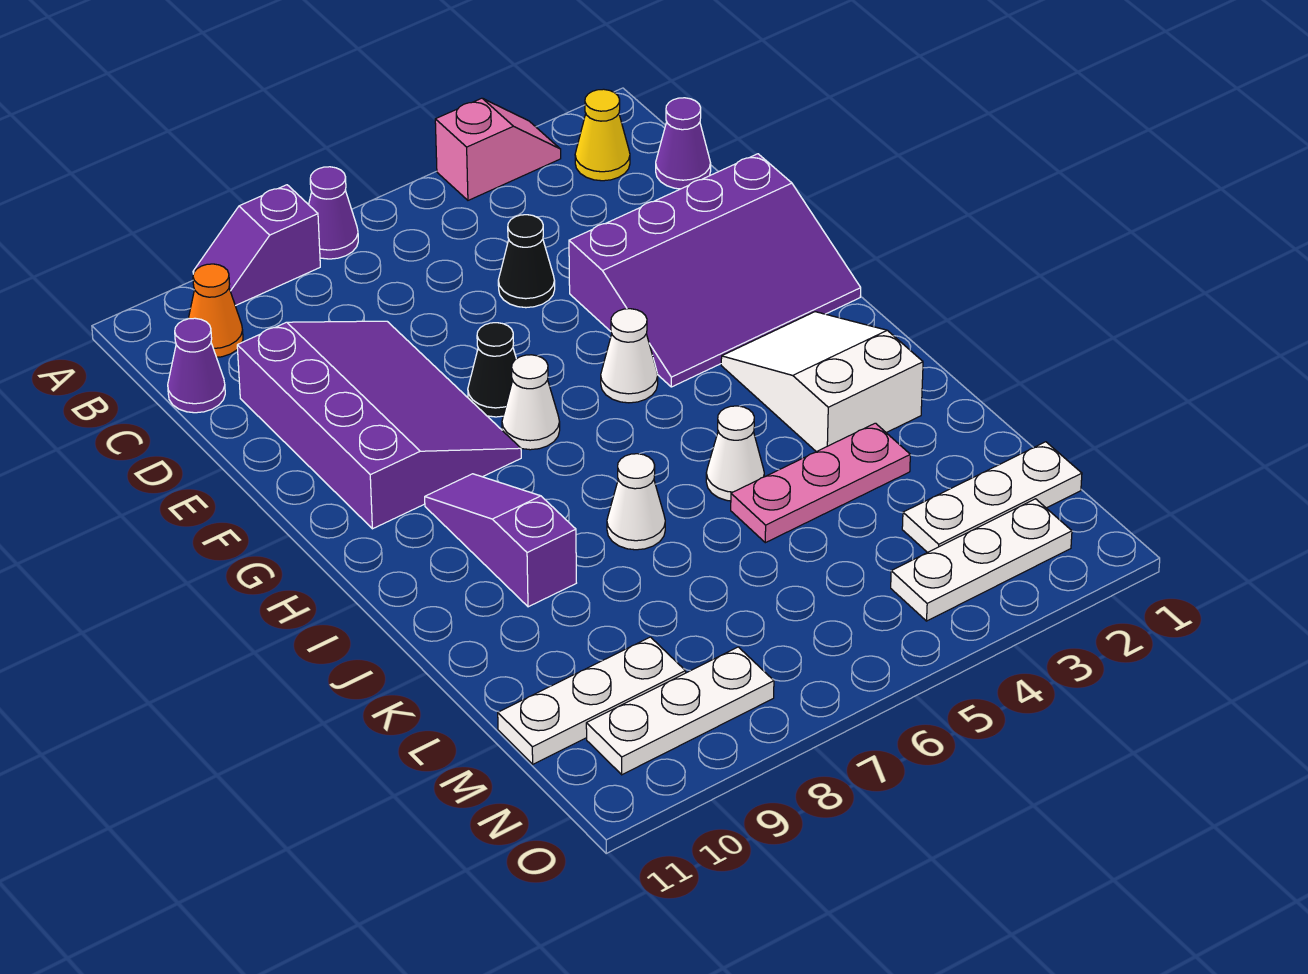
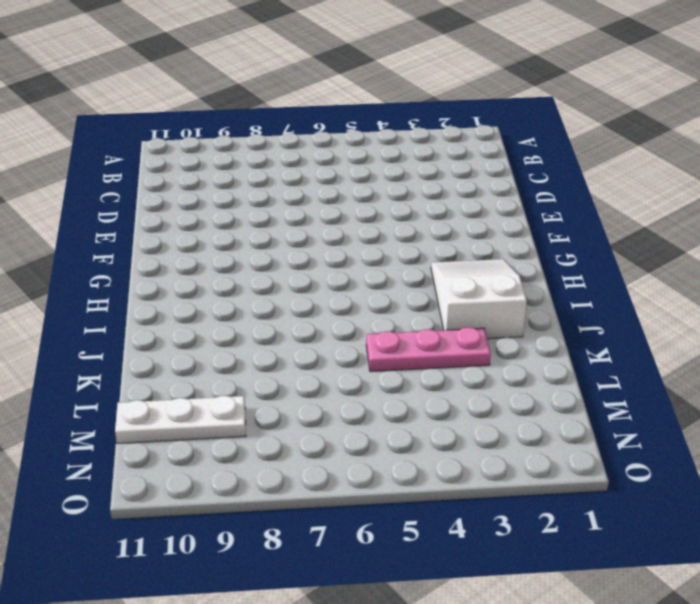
none -> pink slope A3:A4 level 1 top 4
none -> purple cone A7 level 1
none -> purple slope A8:A9 level 1 top 8

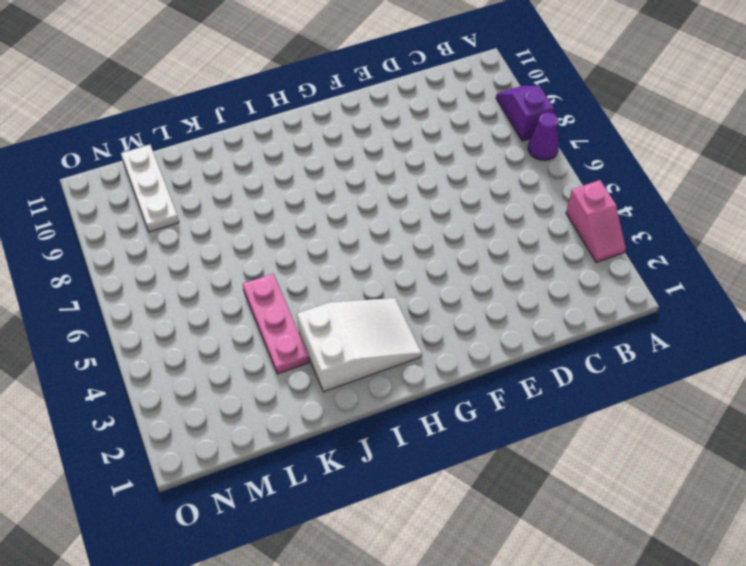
none -> yellow cone B2 level 1
none -> orange cone B10 level 1
none -> purple cone C1 level 1

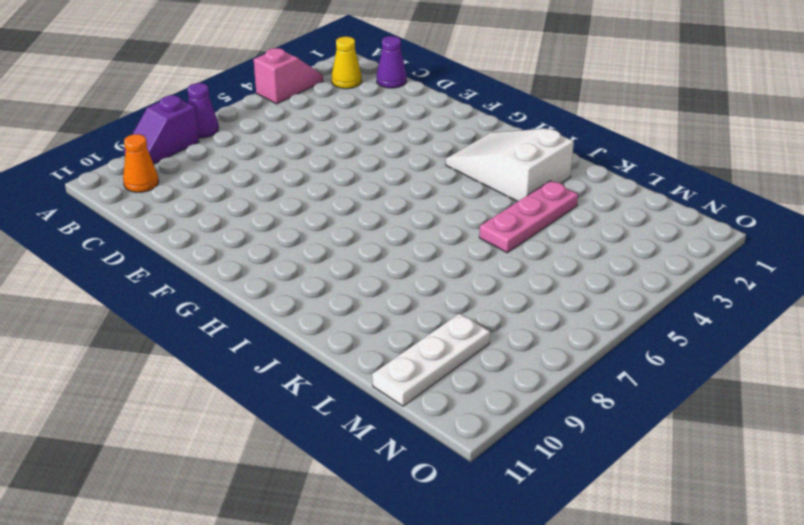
none -> purple cone C11 level 1
none -> black cone D5 level 1
none -> purple slope D8:G10 level 1 top 10

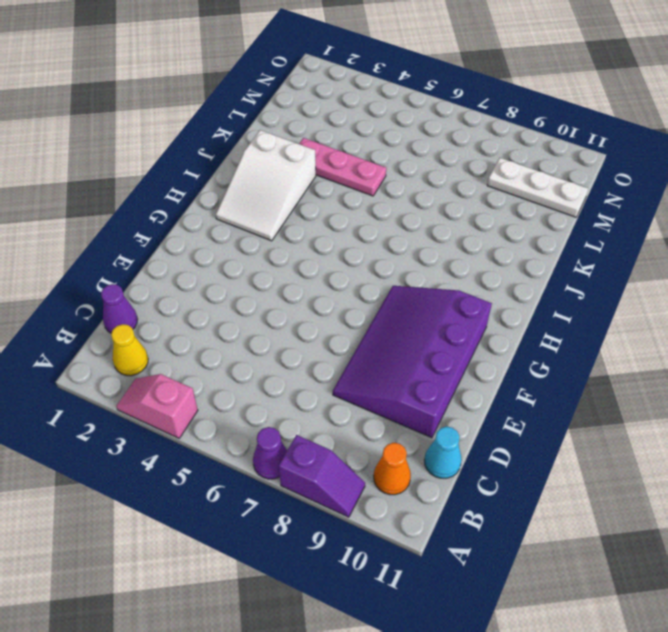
cyan cone C11 level 1 -> purple cone C11 level 1
none -> black cone D5 level 1
none -> purple slope E1:G4 level 1 top E
none -> black cone F7 level 1

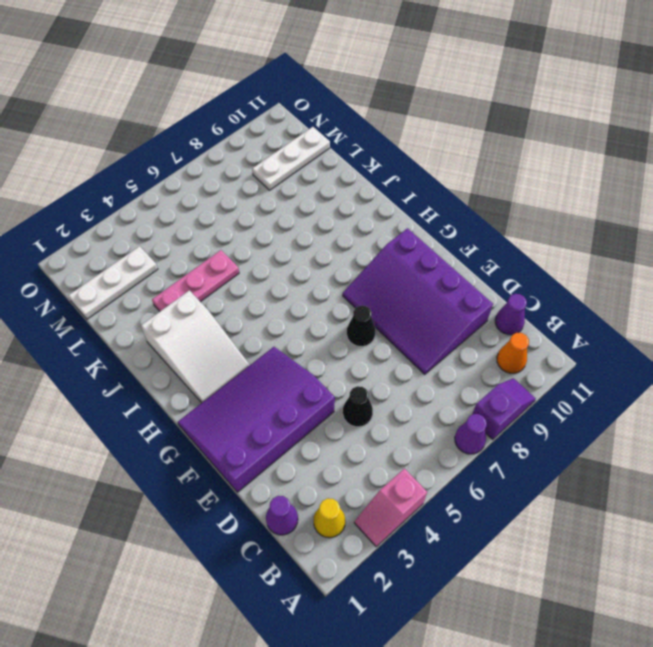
none -> white cone G5 level 1
none -> white cone G7 level 1
none -> purple slope H9:J9 level 1 top J

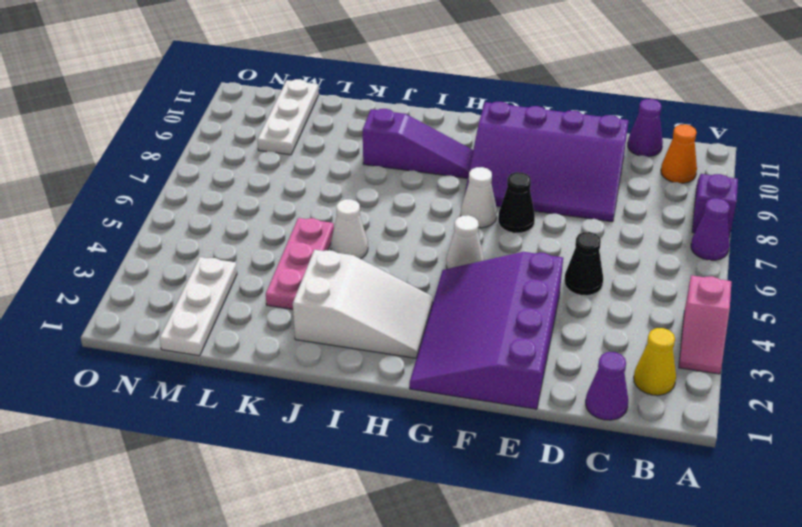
none -> white cone J7 level 1
none -> white plate N2:N4 level 1
none -> white plate N8:N10 level 1

